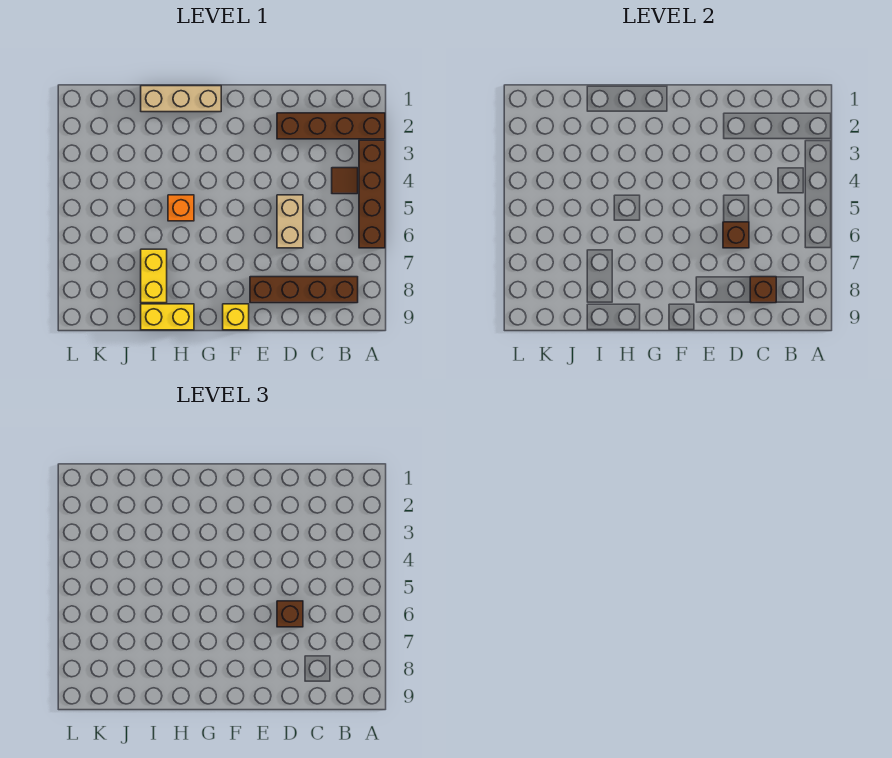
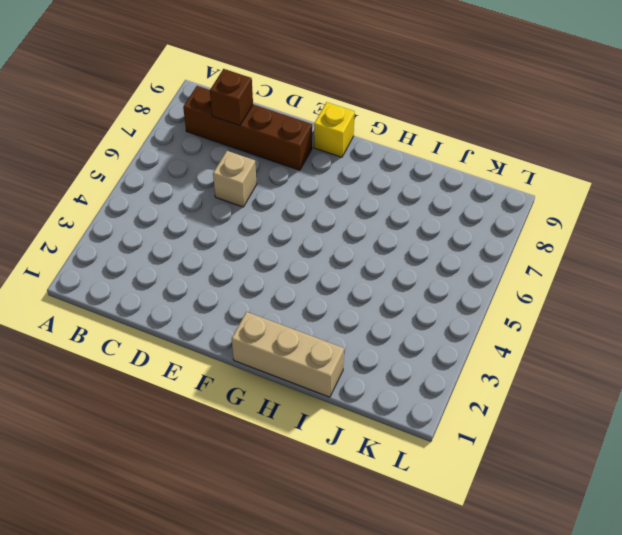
tan brick D6 level 1 -> tan brick D5:D6 level 1
none -> brown brick A2:D2 level 1
none -> brown brick A3:A6 level 1
none -> brown tile B4 level 1

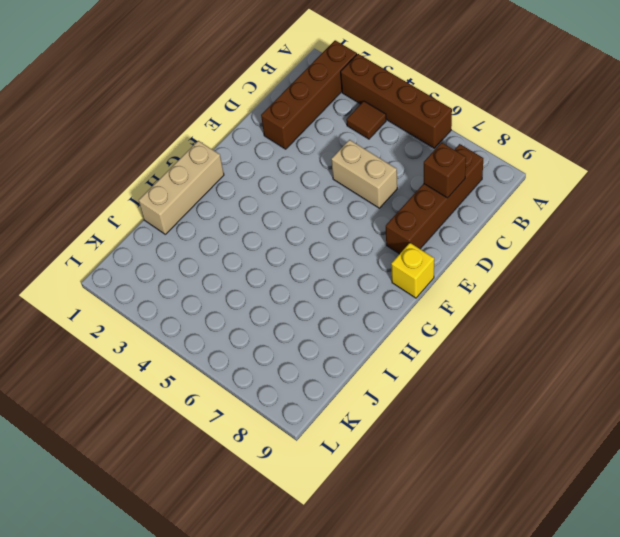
none -> orange brick H5 level 1
none -> yellow brick H9:I9 level 1
none -> yellow brick I7:I8 level 1

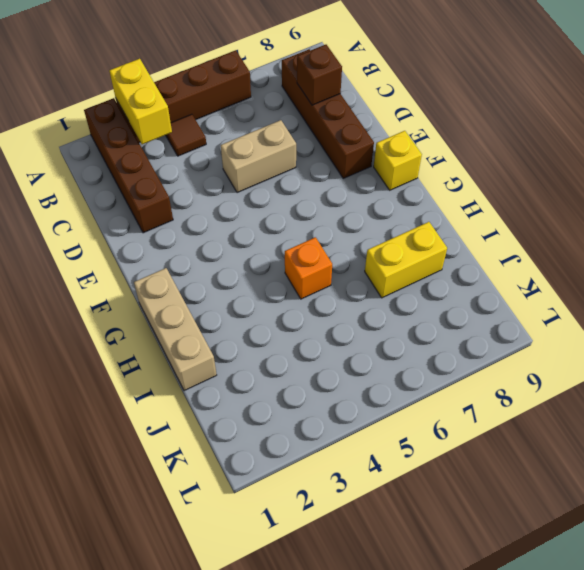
yellow brick A3:B3 level 2 -> yellow brick H9:I9 level 1
none -> brown brick D6 level 2
none -> brown brick D6 level 3

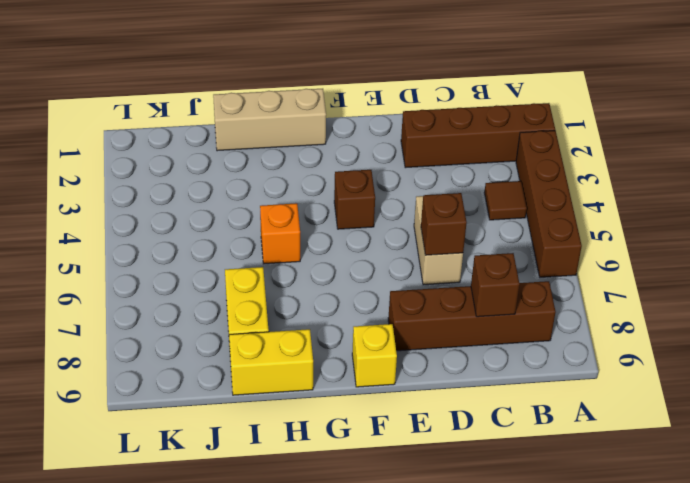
brown brick F4 level 1 -> brown brick D6 level 3

